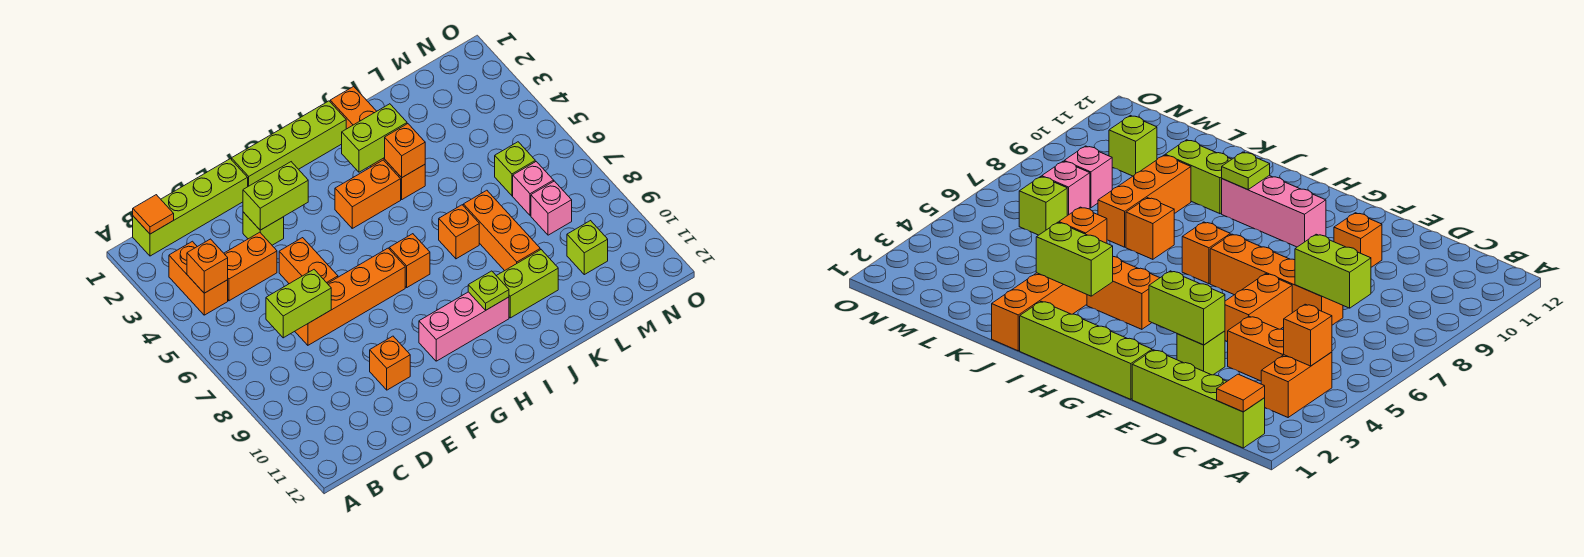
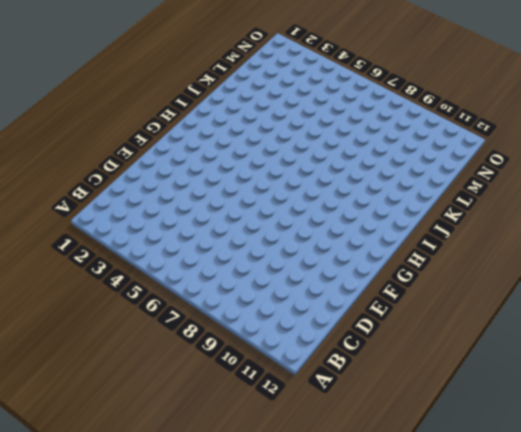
none -> lime brick B1:E1 level 1
none -> orange brick B3:B4 level 1
none -> orange brick C4:D4 level 1

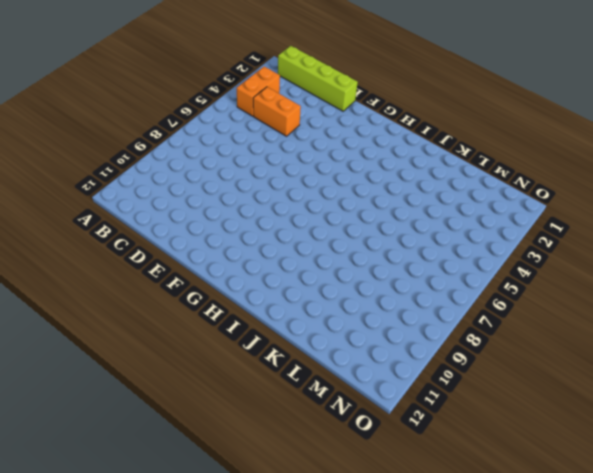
none -> orange brick D7:G7 level 1
none -> lime brick E3 level 1
none -> orange brick E5:E6 level 1

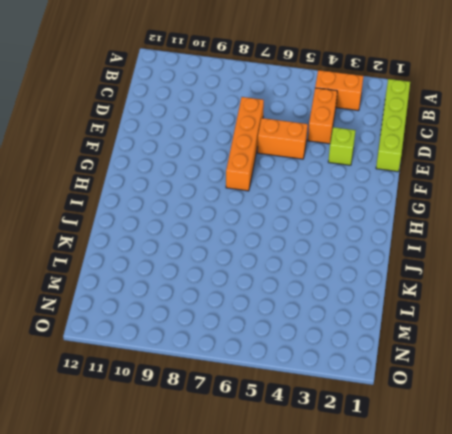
none -> orange brick E10 level 1
none -> lime brick F1:I1 level 1
none -> pink brick G10:I10 level 1

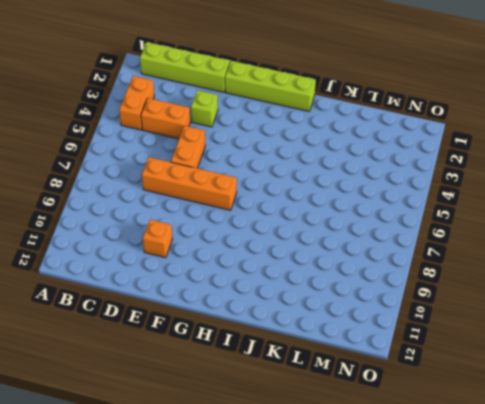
none -> pink brick G10:I10 level 1
none -> orange brick H4:I4 level 1
none -> orange brick H7 level 1

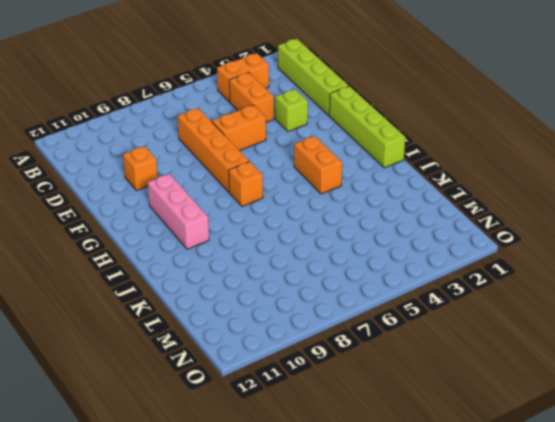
none -> orange brick J1:J4 level 1
none -> orange brick J7 level 1
none -> lime brick J10:K10 level 1

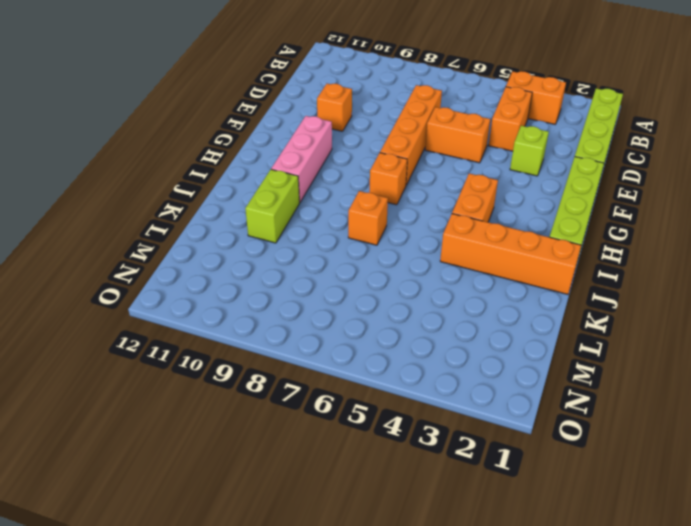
none -> orange brick K7:K9 level 1
none -> lime brick M6 level 1
none -> pink brick M7 level 1

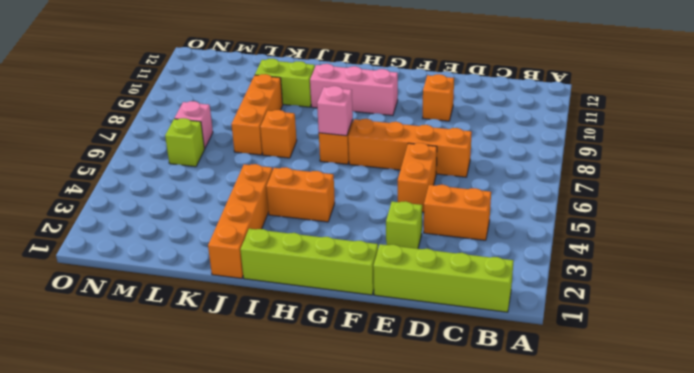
pink brick H7 level 2 -> pink brick M8 level 1
none -> orange brick B3:B4 level 1
none -> lime brick M10 level 1
none -> orange tile B1 level 2

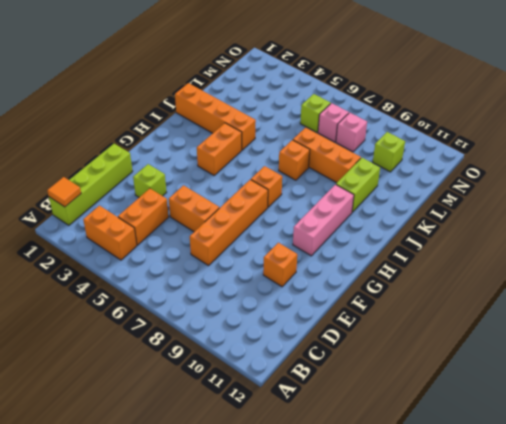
none -> lime brick F1:I1 level 1
none -> orange brick B4 level 2
none -> lime brick C7:D7 level 2

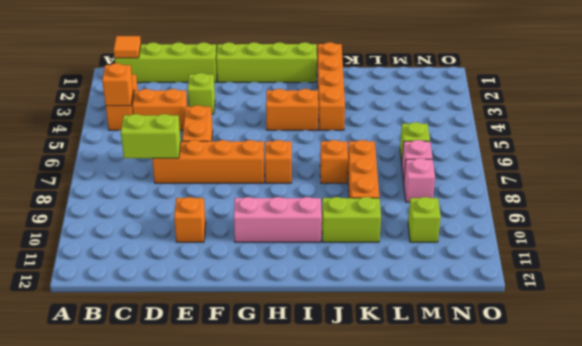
none -> lime brick E3:F3 level 2
none -> lime brick I3:J3 level 2
none -> lime plate I10 level 2

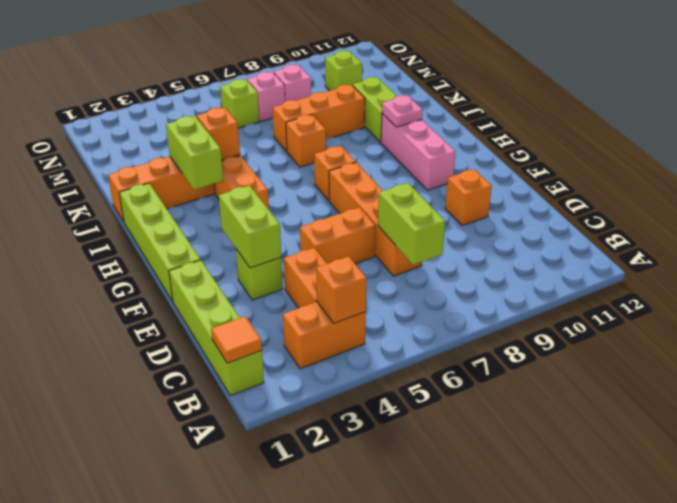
pink plate I10 level 2 -> lime plate I10 level 2

